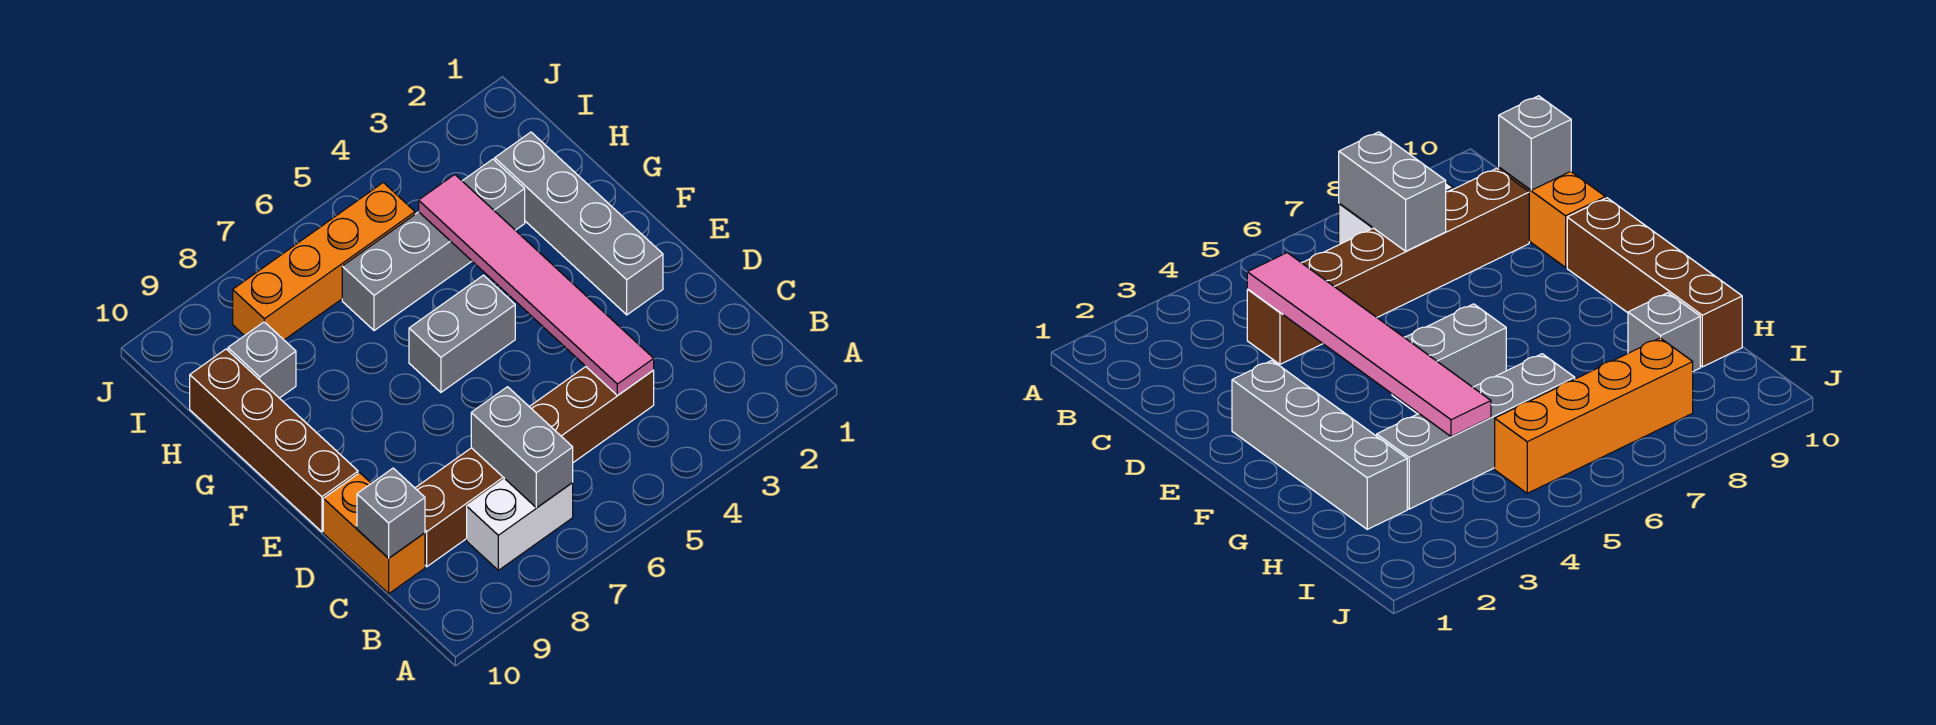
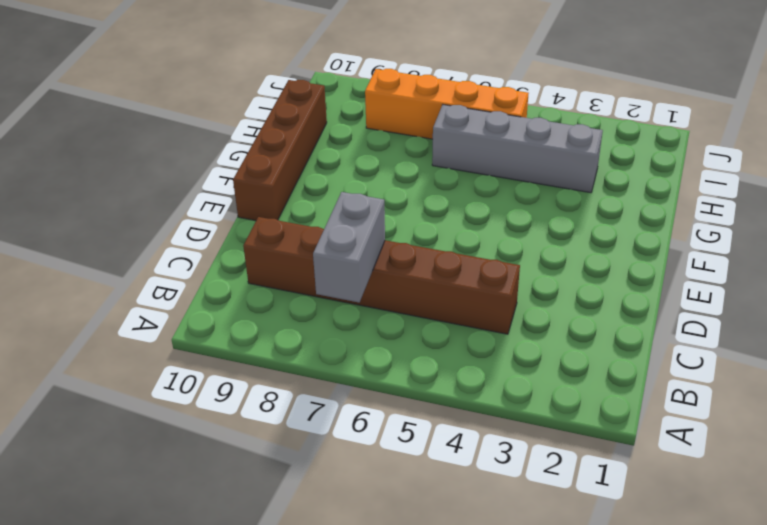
none -> white brick B7:B8 level 1
none -> orange brick C10:D10 level 1
none -> grey brick E2:H2 level 1

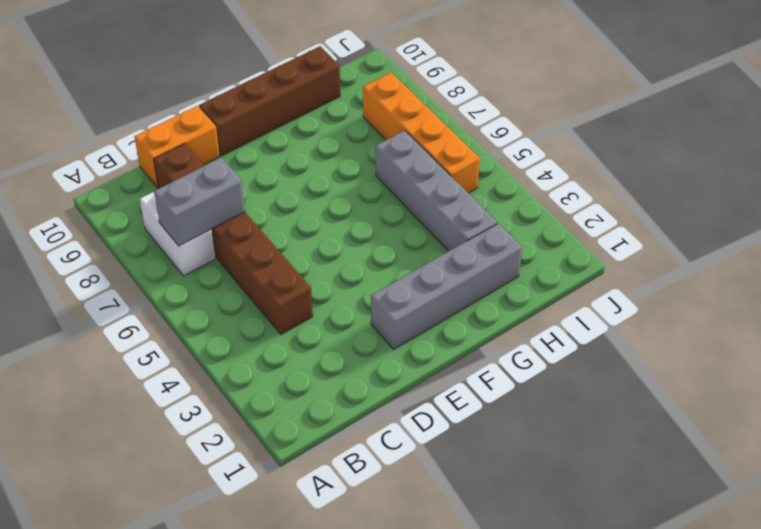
none -> grey brick F5:F6 level 1
none -> grey brick H9 level 1
none -> pink tile C4:H4 level 2

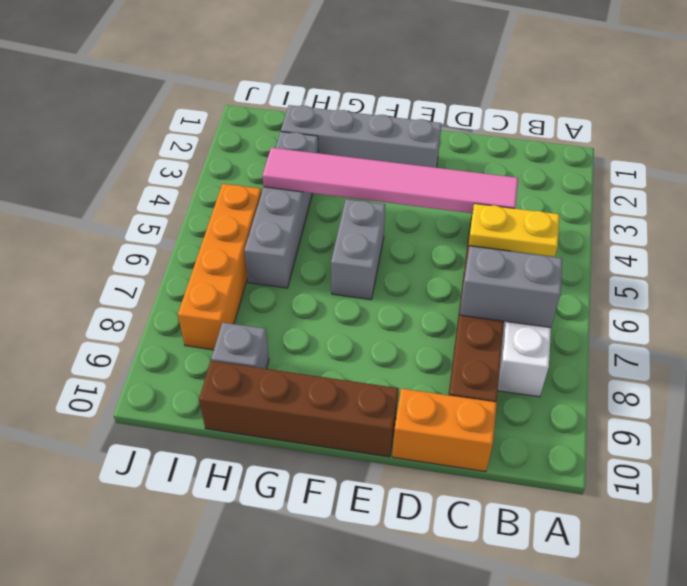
yellow plate B5:C5 level 2 -> none
none -> grey brick C10 level 2

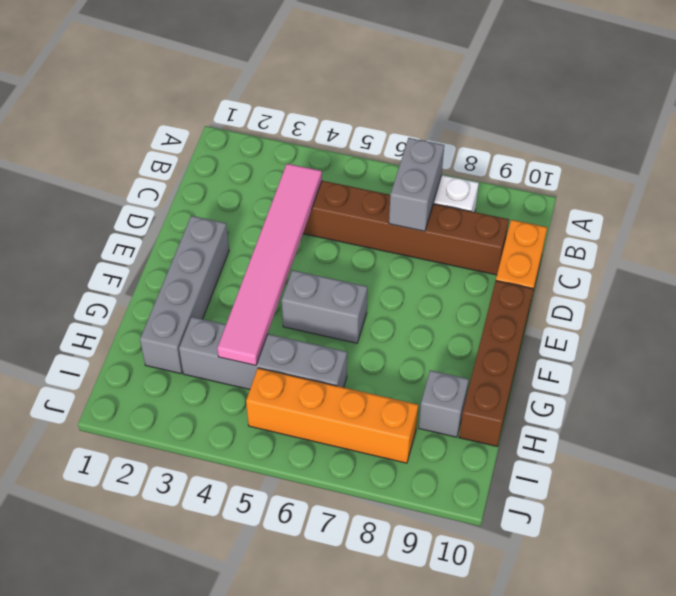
none -> grey brick C10 level 2

